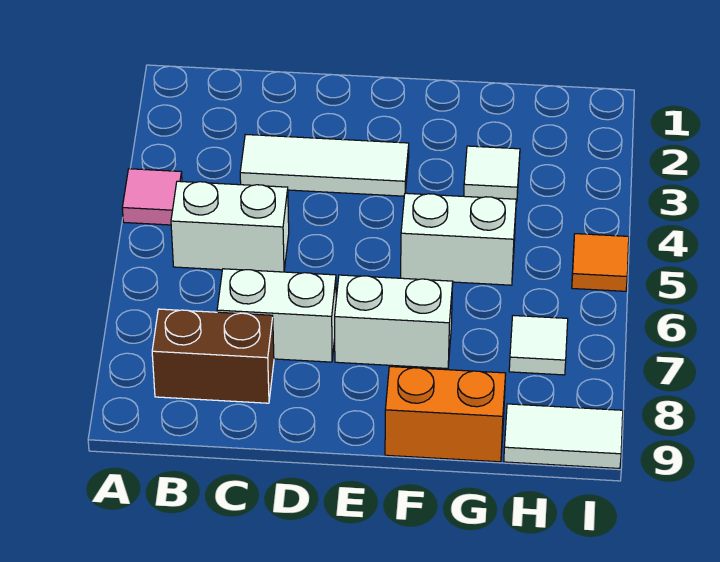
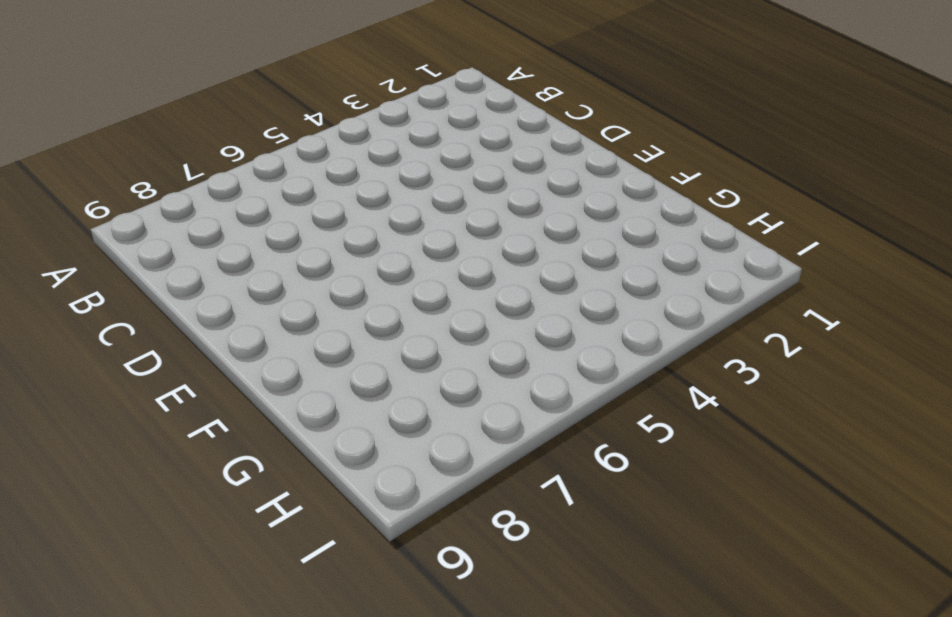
none -> pink tile A4 level 1
none -> white brick B5:C5 level 1
none -> brown brick B8:C8 level 1

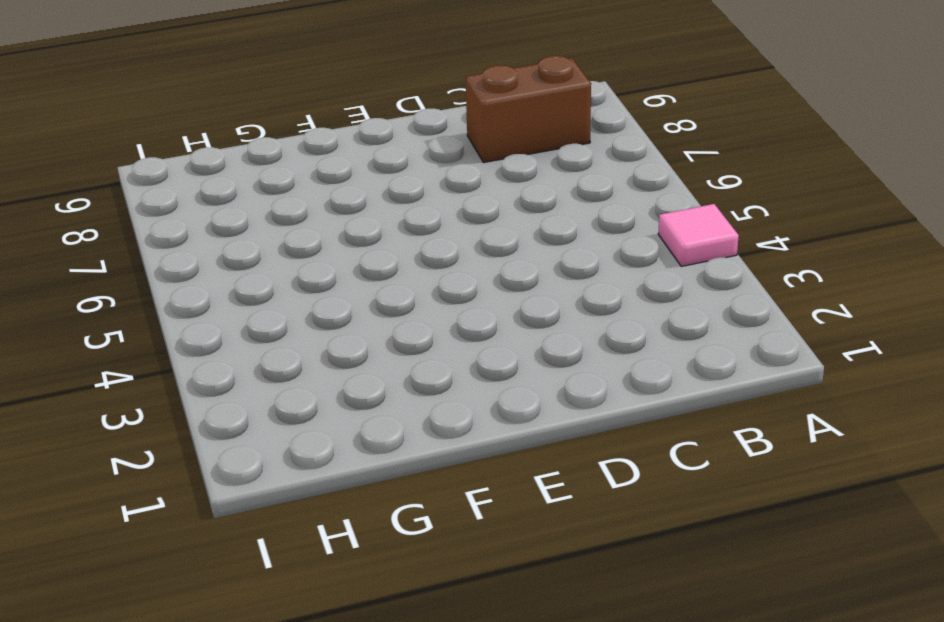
none -> white brick B5:C5 level 1
none -> white tile C3:E3 level 1
none -> white brick C7:D7 level 1

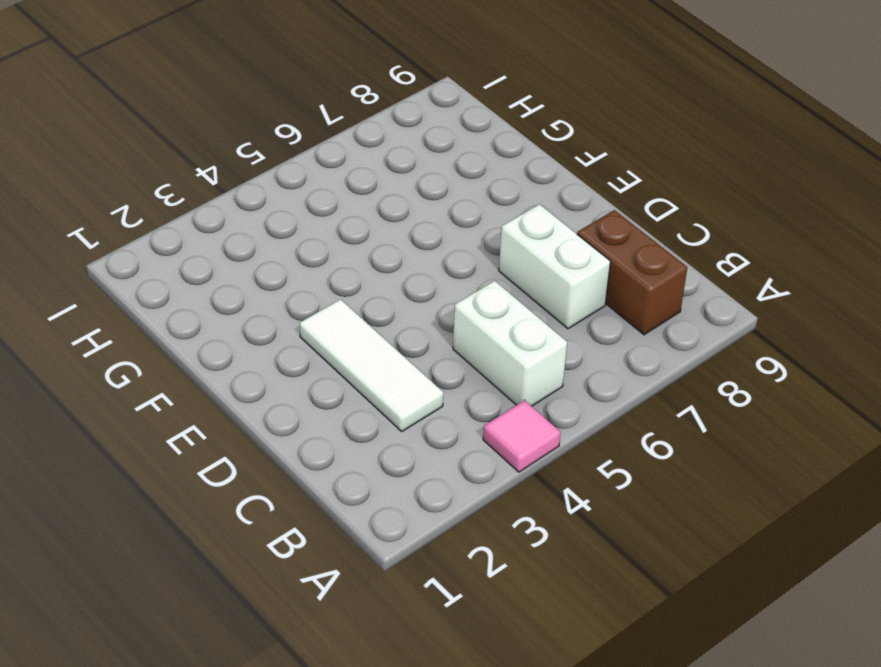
none -> white brick E7:F7 level 1
none -> white brick F5:G5 level 1
none -> orange brick F9:G9 level 1

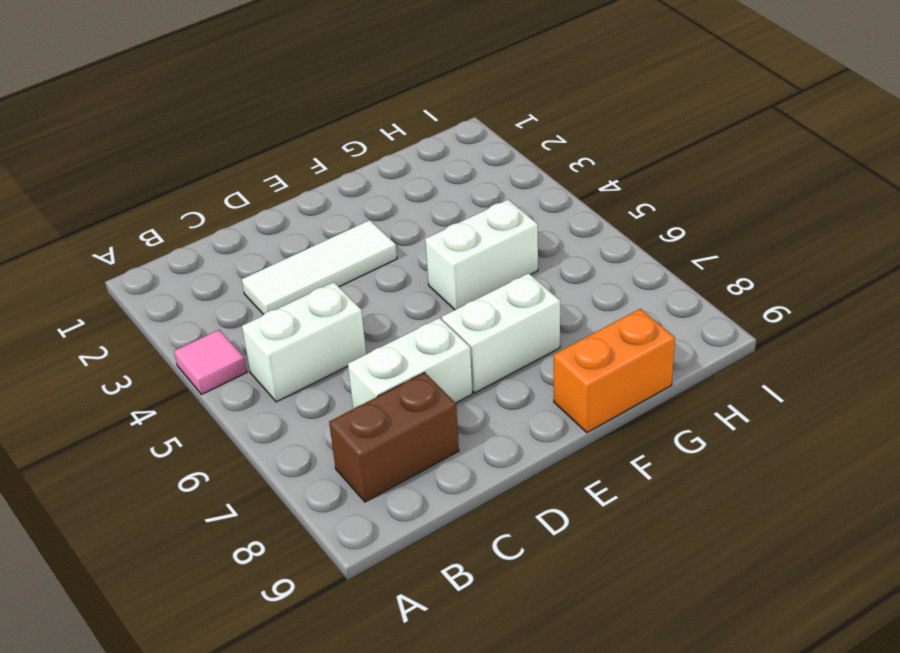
none -> white tile G3 level 1
none -> white tile H7 level 1
none -> white tile H9:I9 level 1

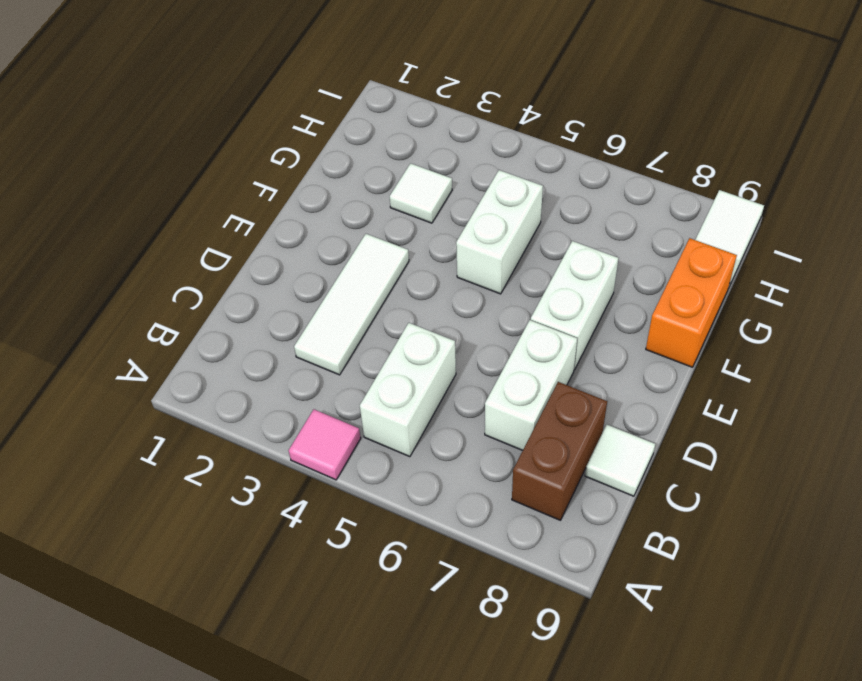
white tile C9 level 1 -> white tile H7 level 1
none -> orange tile I5 level 1

